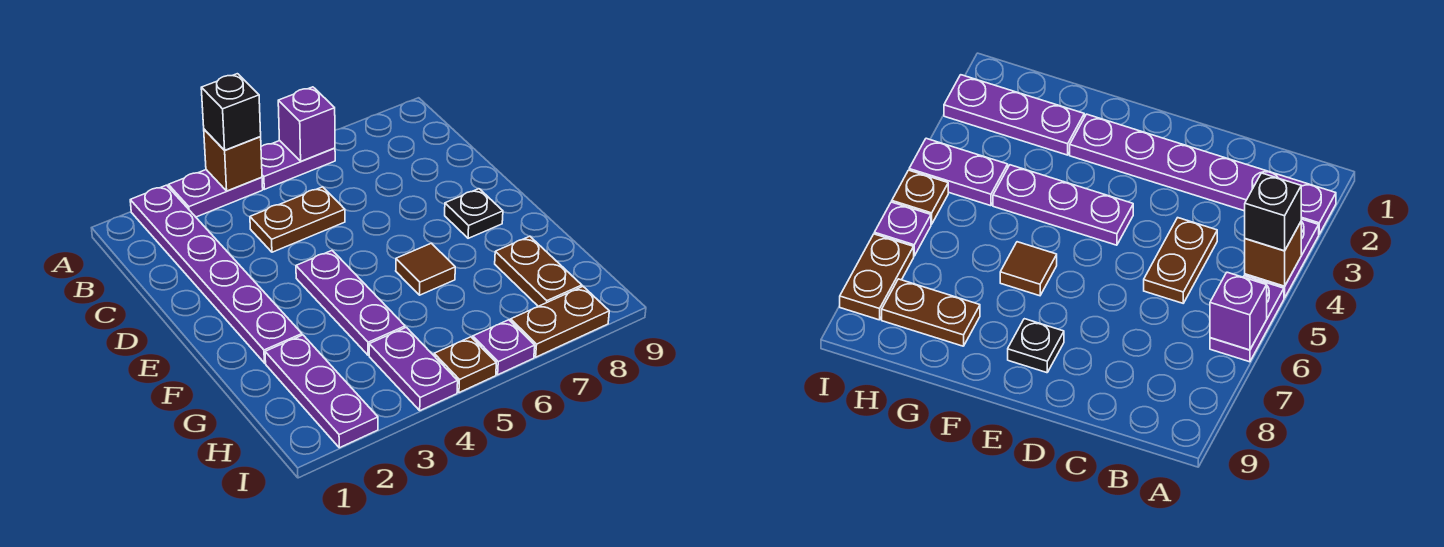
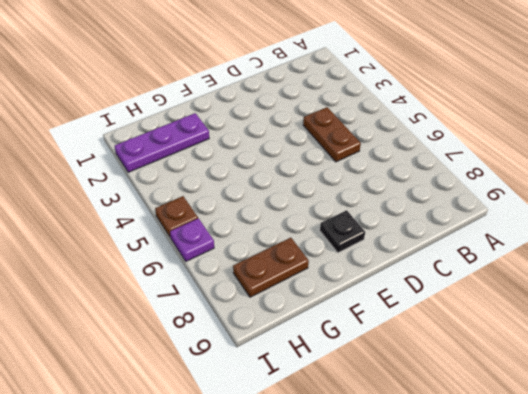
none -> purple plate A2:F2 level 1
none -> purple plate A3:A4 level 1
none -> purple plate A5:A6 level 1

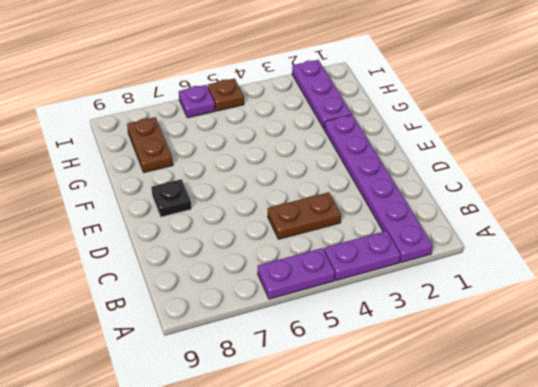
none -> purple plate E4:G4 level 1
none -> brown tile F6 level 1
none -> purple plate H4:I4 level 1

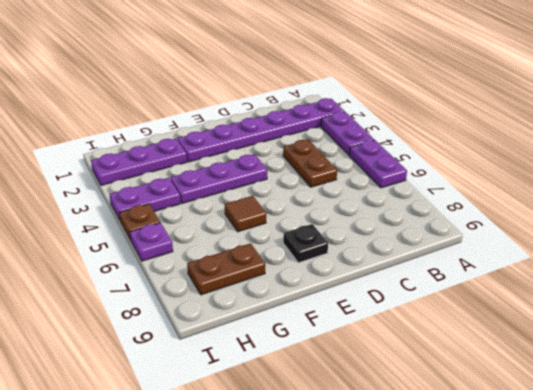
none -> brown plate I7:I8 level 1
none -> brown brick A4 level 2
none -> purple brick A6 level 2

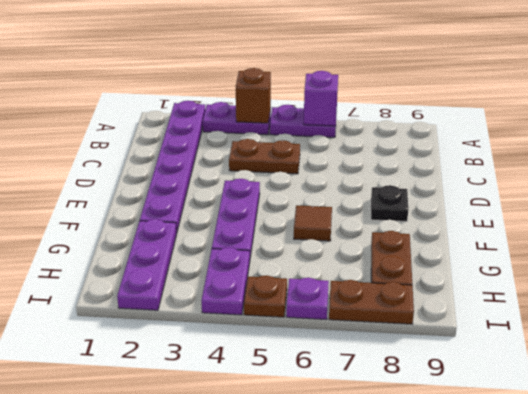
none -> black brick A4 level 3

